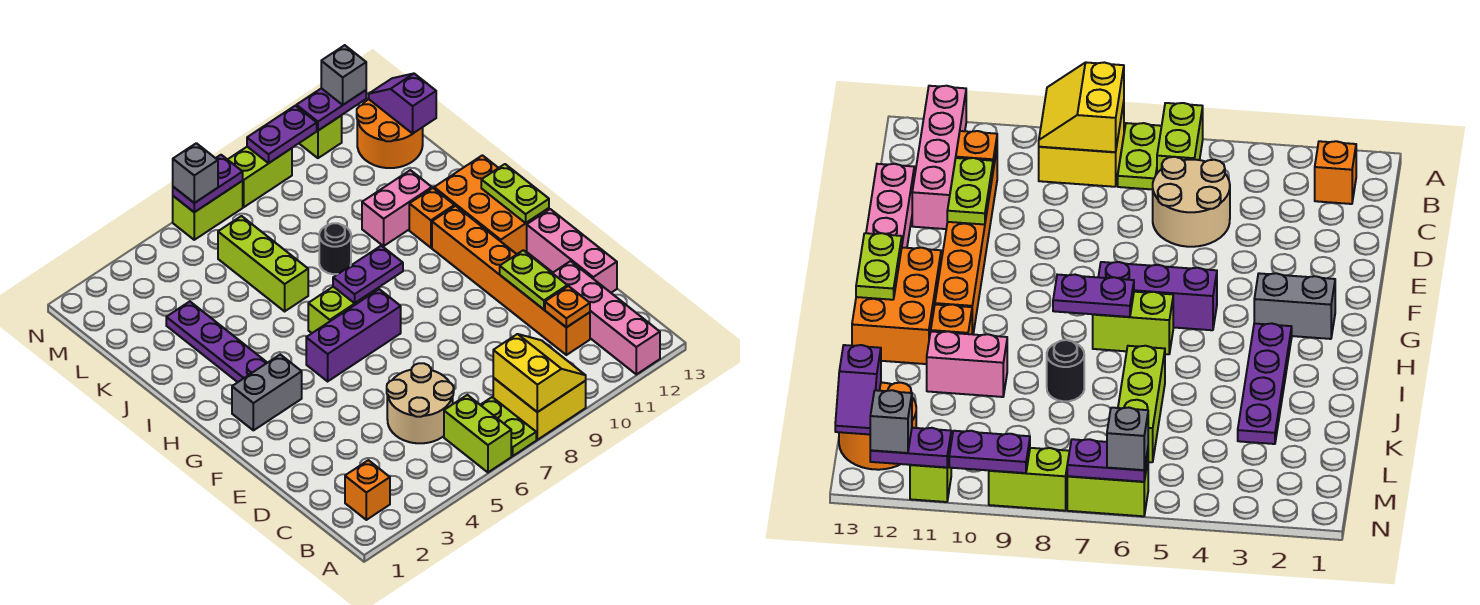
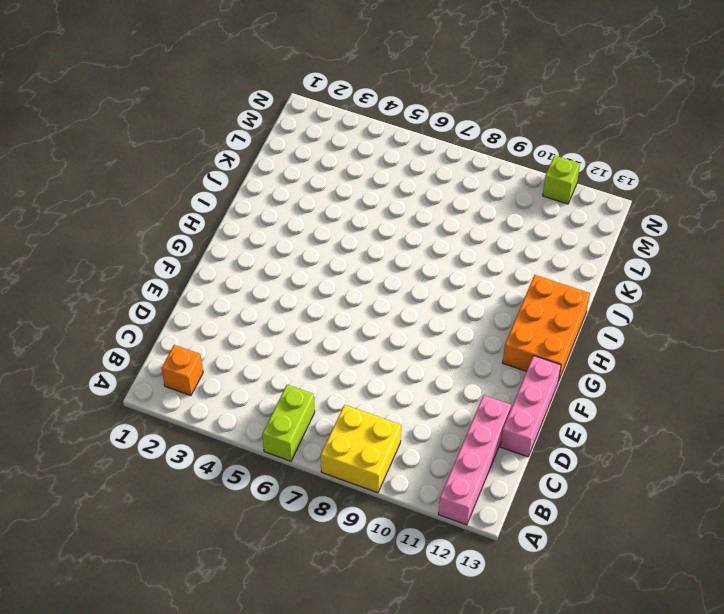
none -> lime plate A7:B7 level 1
none -> tan round brick C5:D6 level 1
none -> orange brick C11:H11 level 1
none -> grey brick G2:G3 level 1

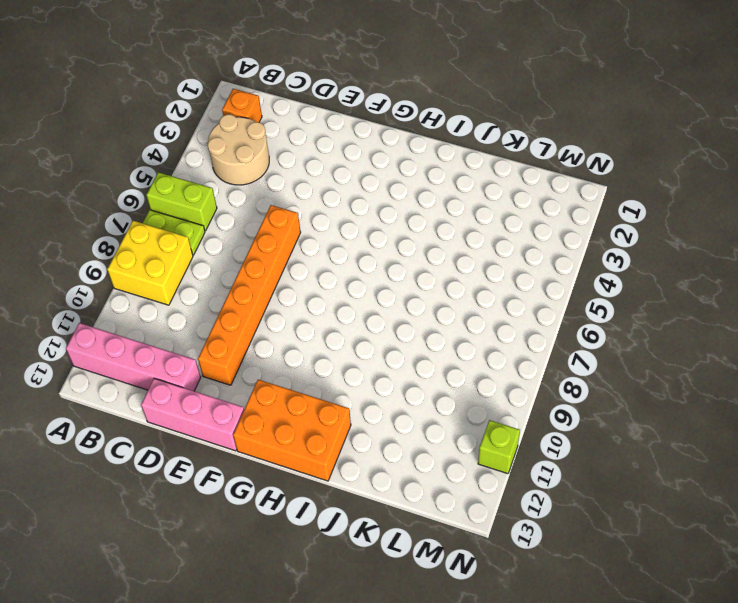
tan round brick B3:C4 level 1 -> tan round brick C5:D6 level 1
orange brick E6:E11 level 1 -> orange brick C11:H11 level 1
none -> grey brick G2:G3 level 1
none -> purple brick G5:G7 level 1
none -> purple plate H3:K3 level 1
none -> lime brick H6:H7 level 1

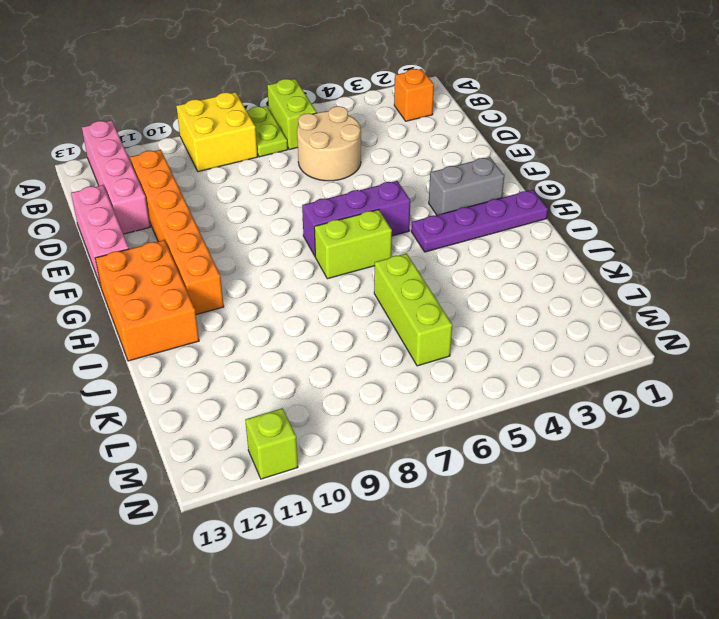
purple plate H1:H4 level 1 -> purple plate H3:K3 level 1
none -> orange brick I11 level 1
none -> black round brick J8 level 1
none -> pink brick J10:J11 level 1
none -> orange round brick L12:M13 level 1

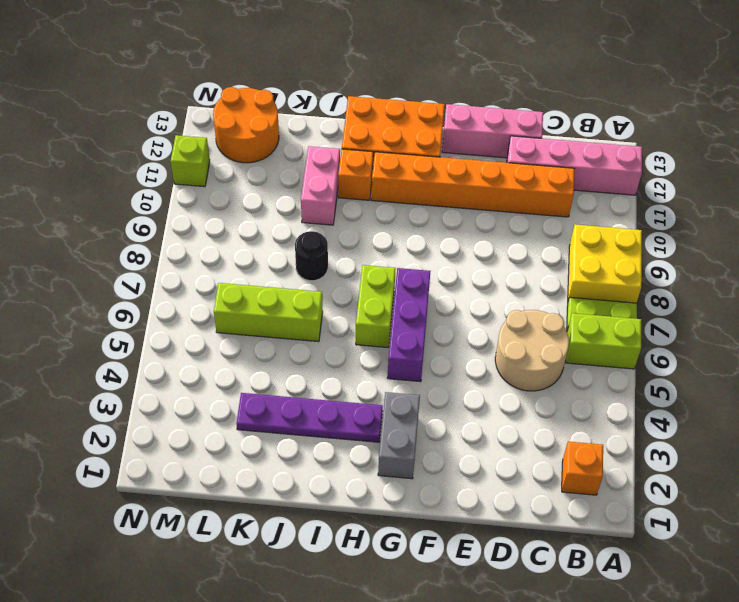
none -> lime brick N6:N7 level 1
none -> lime brick N8:N9 level 1
none -> yellow slope A8:B9 level 2 top 8
none -> orange plate C11 level 2

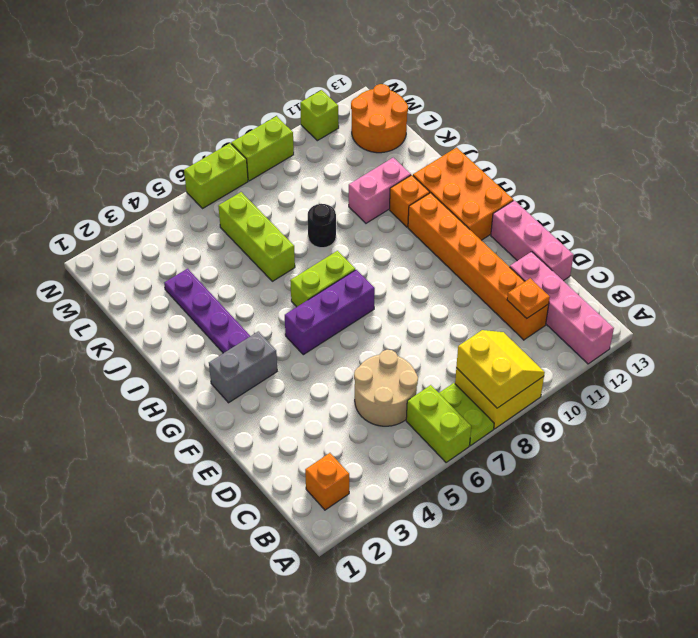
none -> lime plate D11:E11 level 2
none -> lime plate G13:H13 level 2
none -> purple plate H7:H8 level 2
none -> purple slope L13:M13 level 2 top L

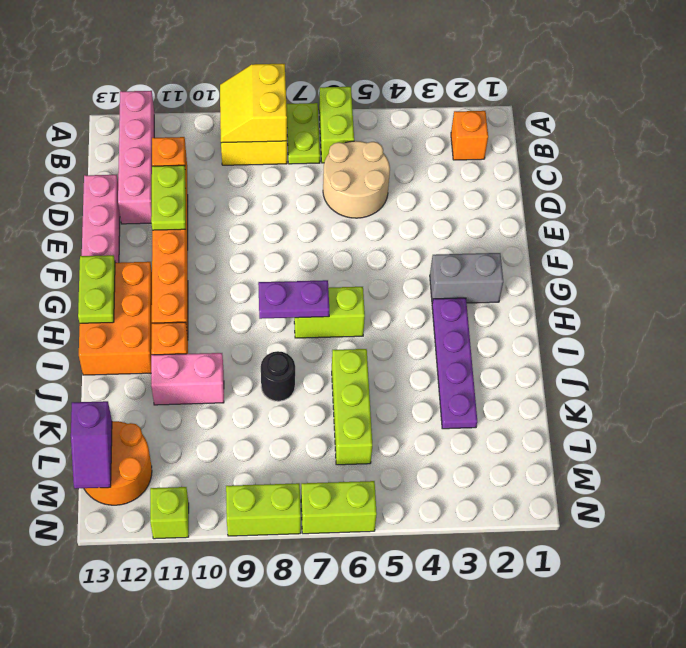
none -> purple brick G5:G7 level 1
none -> purple plate N6:N7 level 2
none -> purple plate N9:N10 level 2
none -> purple plate N11:N12 level 2

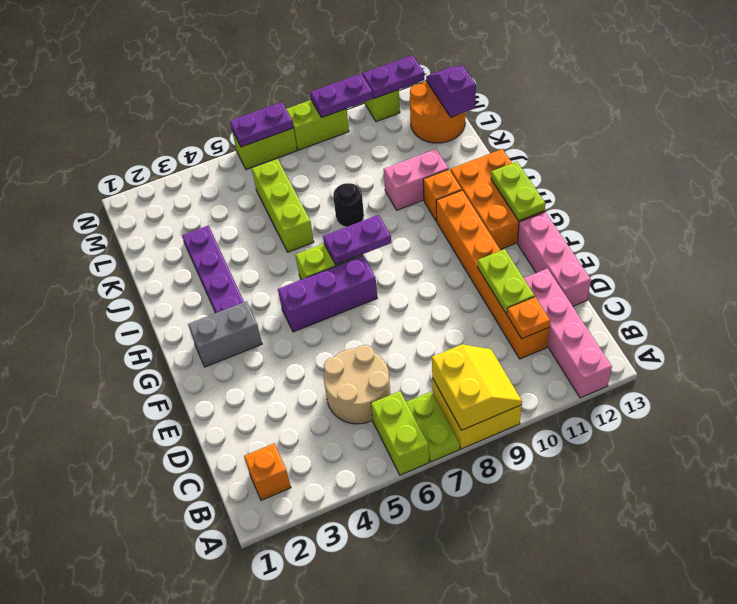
none -> grey brick N6 level 3
none -> grey brick N12 level 3

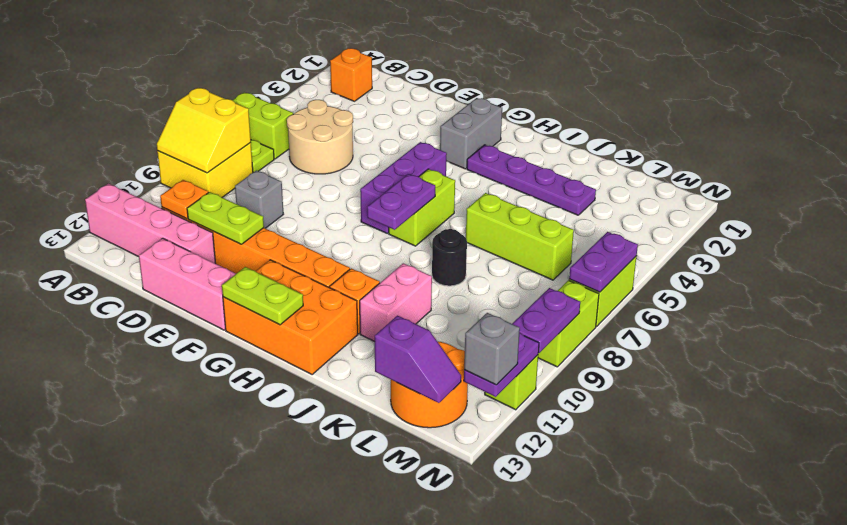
grey brick D9 level 1 -> grey brick N6 level 3

